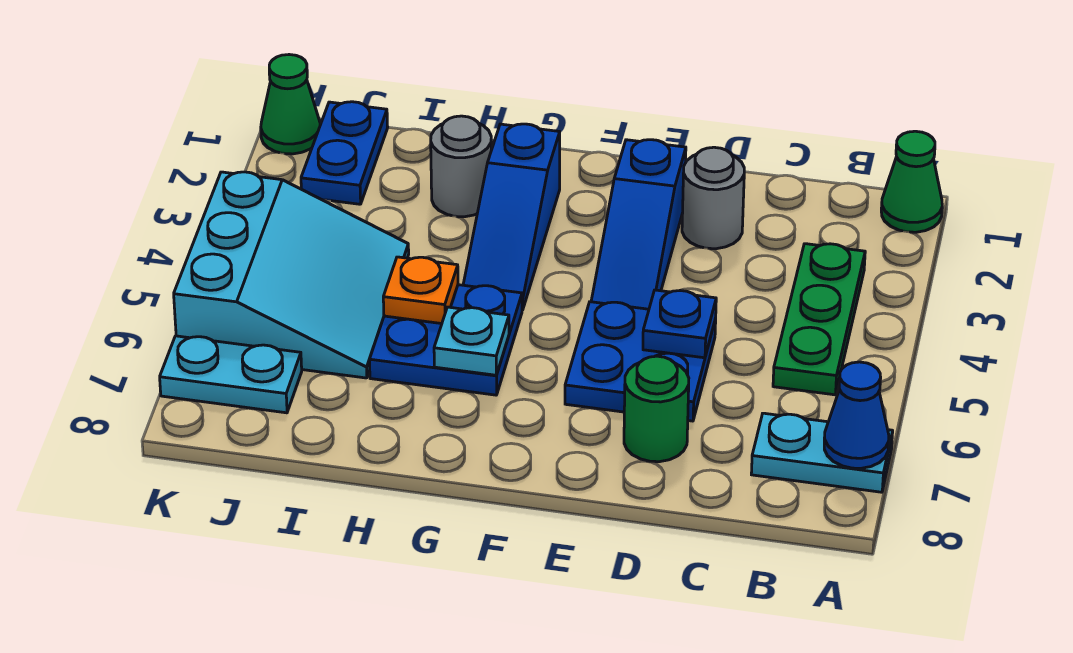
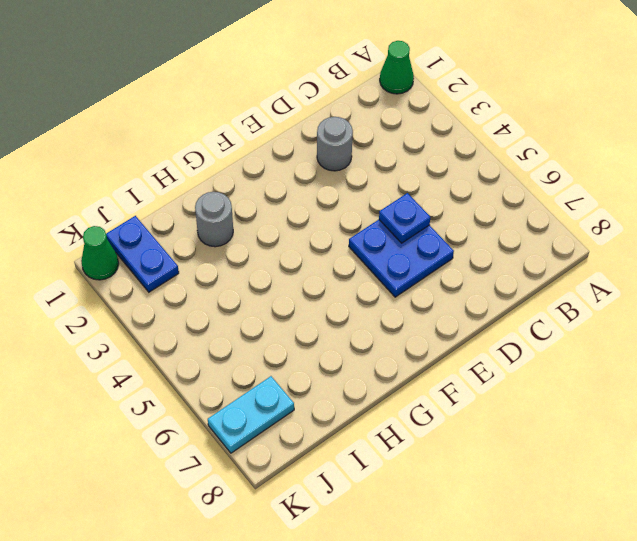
none -> cyan plate A7:B7 level 1
none -> green plate B3:B5 level 1
none -> green round brick D7 level 1

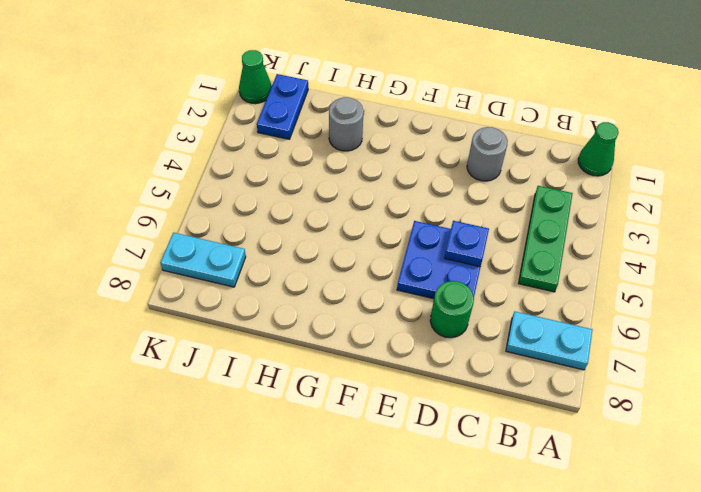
none -> blue slope E2:E4 level 1 top 2
none -> blue slope G2:G4 level 1 top 2
none -> blue plate G5:H6 level 1

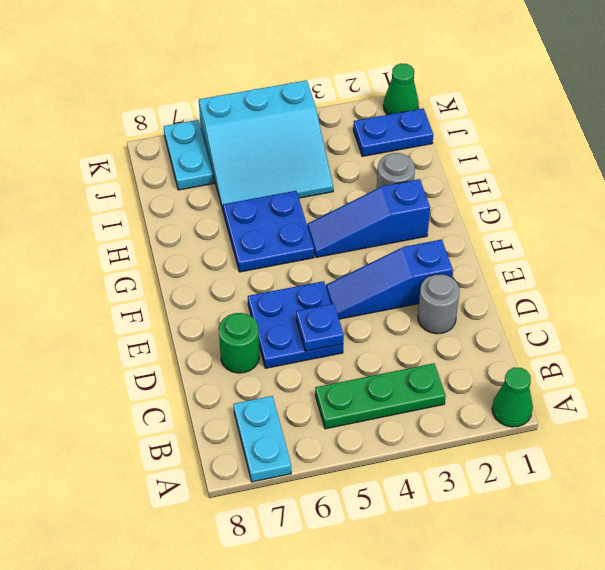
none -> blue cone A7 level 2
none -> cyan plate G6 level 2
none -> orange plate H5 level 2

